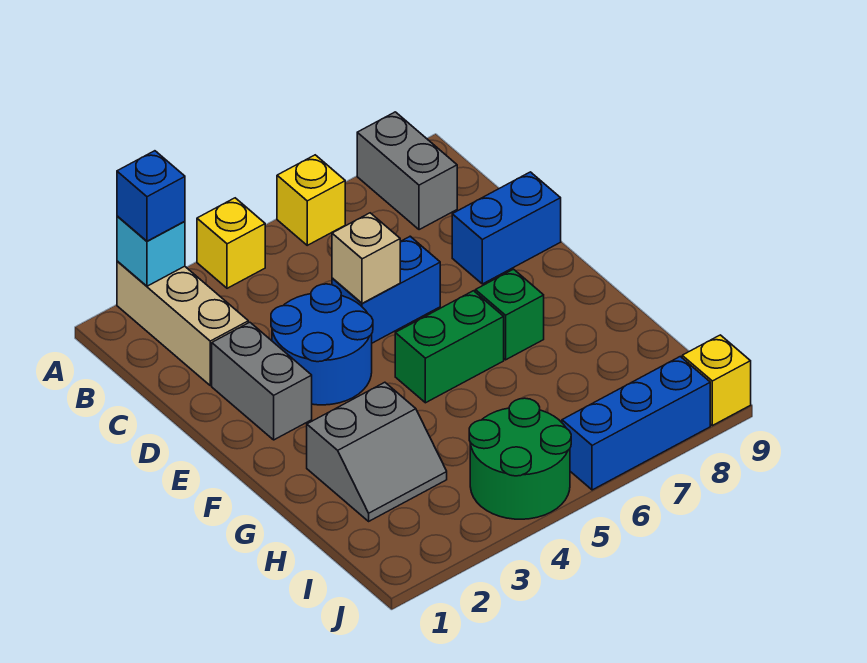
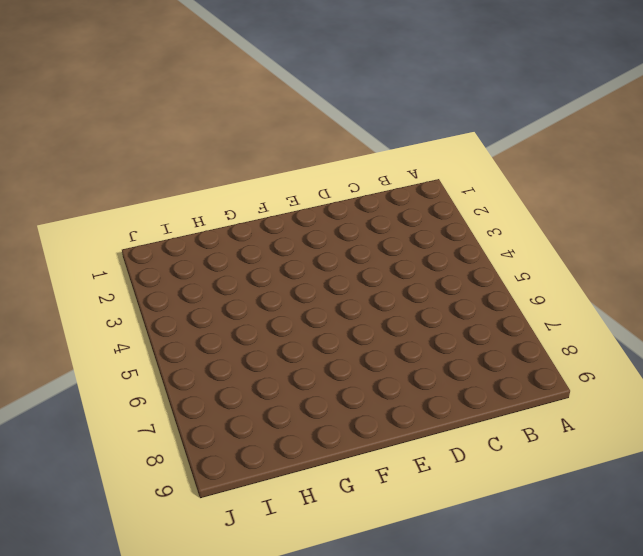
none -> tan brick A2:C2 level 1
none -> yellow brick A4 level 1
none -> yellow brick A6 level 1

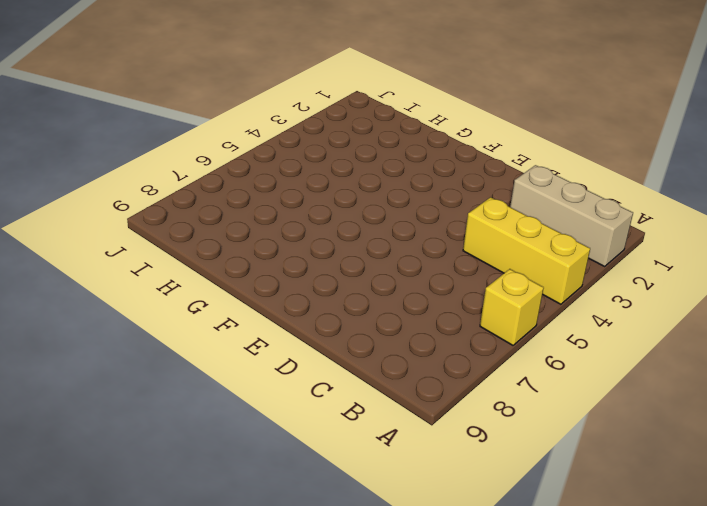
yellow brick A4:C4 level 1 -> yellow brick A4 level 1
none -> grey brick A8:B8 level 1
none -> grey brick D2:E2 level 1
none -> blue round brick D3:E4 level 1

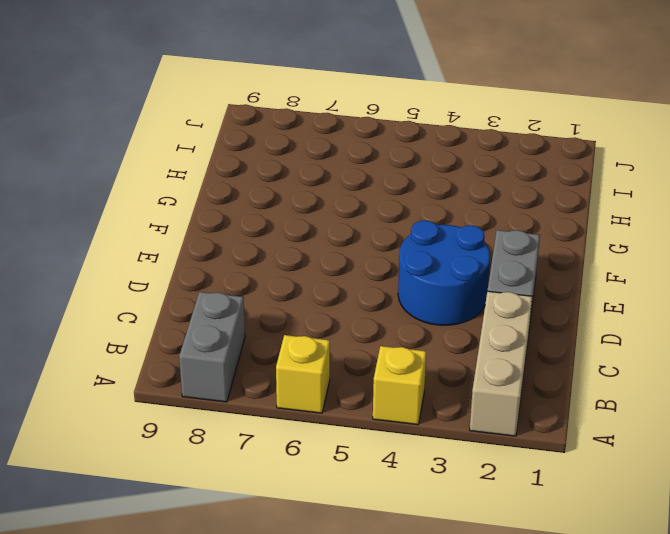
none -> blue brick D5:D6 level 1
none -> blue brick D8:D9 level 1
none -> green brick F5:F6 level 1

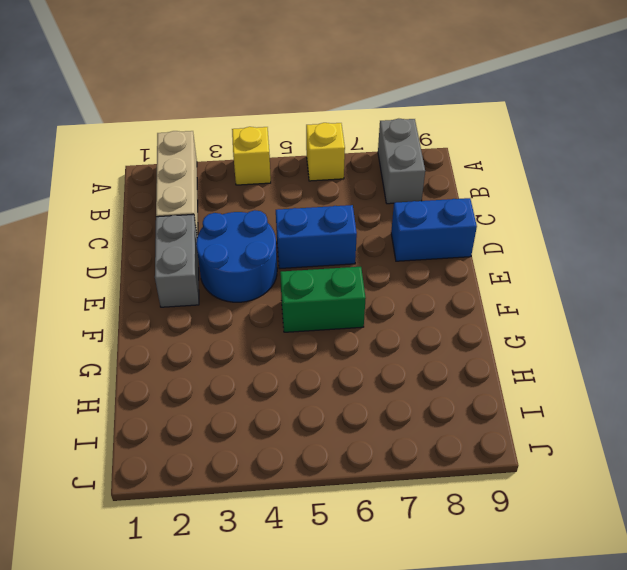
none -> green brick F7 level 1
none -> grey slope G2:H3 level 1 top G
none -> green round brick I4:J5 level 1

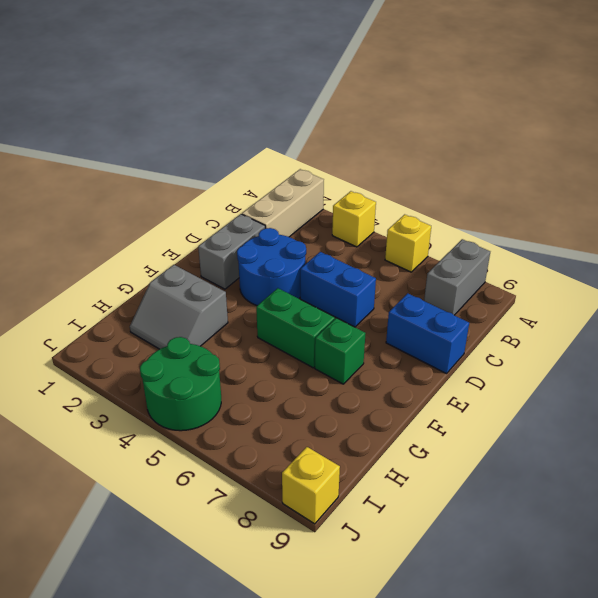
none -> blue brick J6:J8 level 1
none -> cyan brick A2 level 2
none -> tan brick D5 level 2

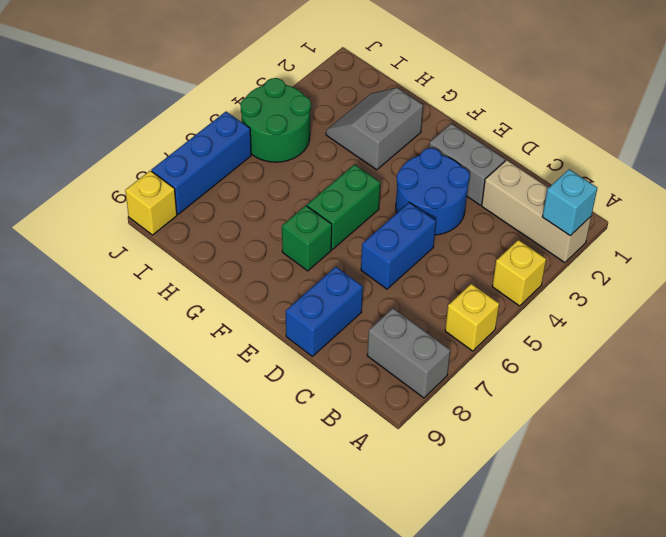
none -> tan brick D5 level 2
none -> blue brick A2 level 3

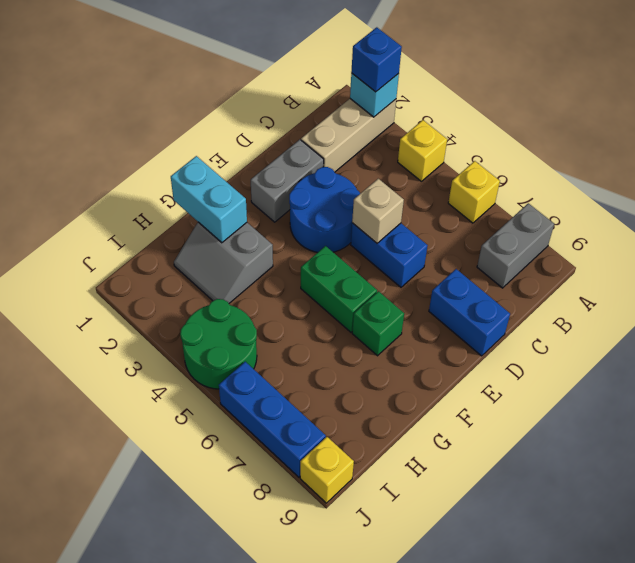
cyan brick G1:G2 level 2 -> none

